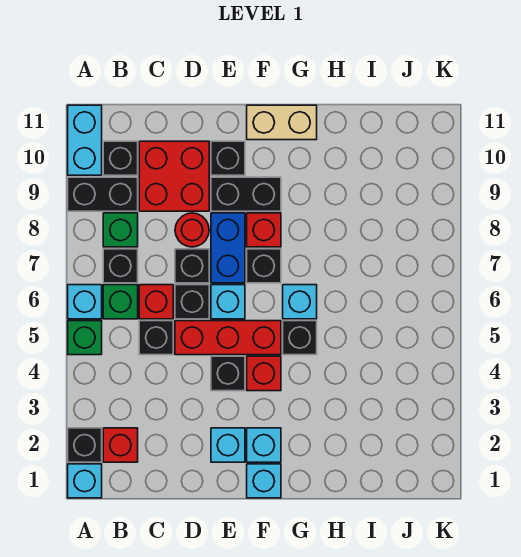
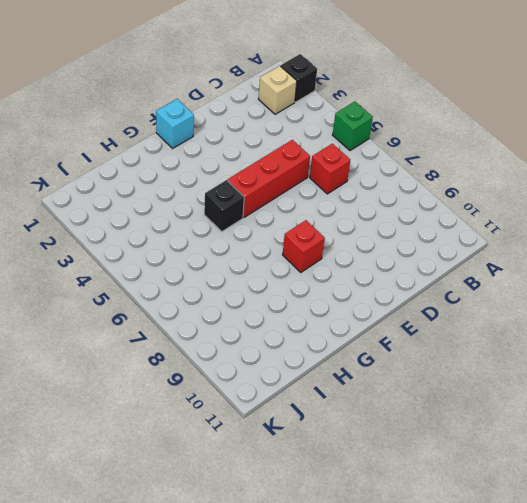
tan brick B2 level 1 -> red brick B2 level 1
none -> cyan brick A1 level 1
none -> cyan brick A6 level 1
none -> black brick A9:B9 level 1
none -> cyan brick A10:A11 level 1

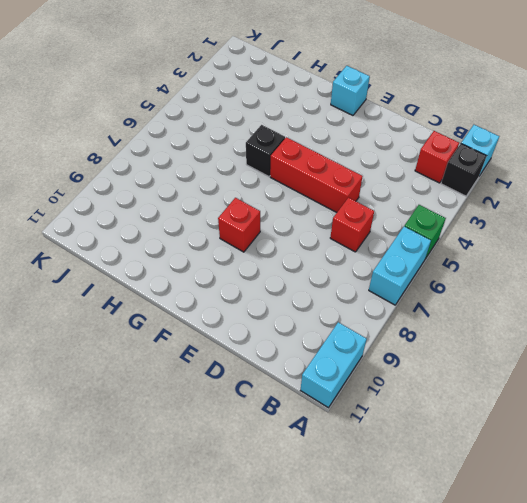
cyan brick A6:A7 level 1 -> cyan brick A6 level 1
none -> black brick A9:B9 level 1
none -> green brick B6 level 1
none -> black brick B7 level 1
none -> green brick B8 level 1

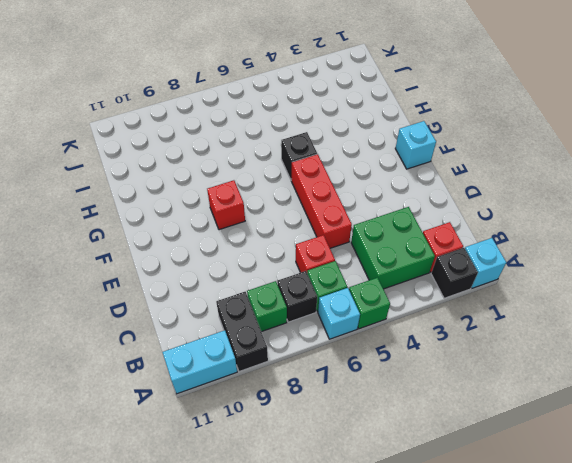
green brick B3:C4 level 1 -> none
none -> black brick B10 level 1
none -> black brick C5 level 1
none -> red brick C9:D10 level 1
none -> black brick D6 level 1

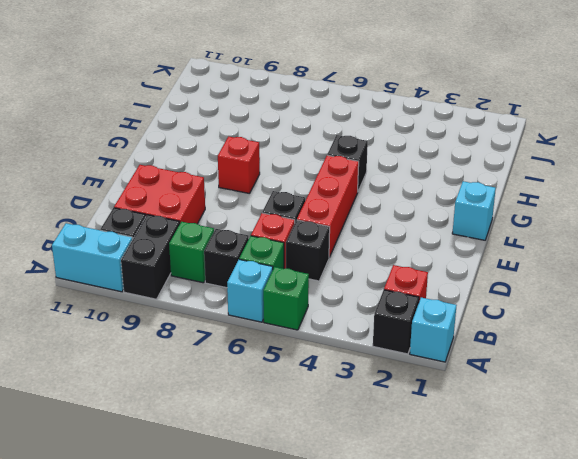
none -> black brick D7 level 1
none -> red round brick D8 level 1
none -> cyan brick E2 level 1
none -> black brick E4 level 1

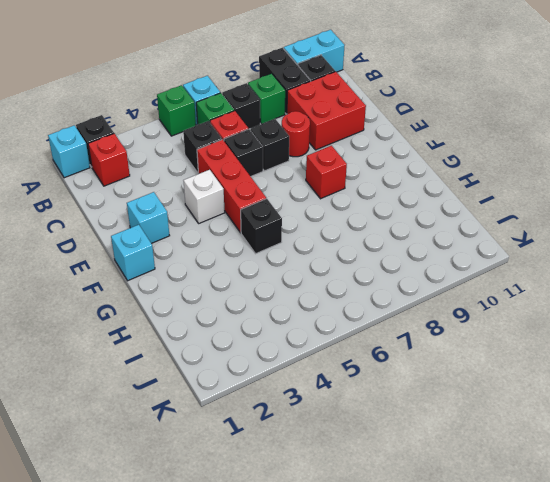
white brick E4 level 1 -> black brick E4 level 1
none -> cyan brick E6 level 1
none -> blue brick E7:E8 level 1
none -> black brick E9:F9 level 1
none -> black brick E10 level 1

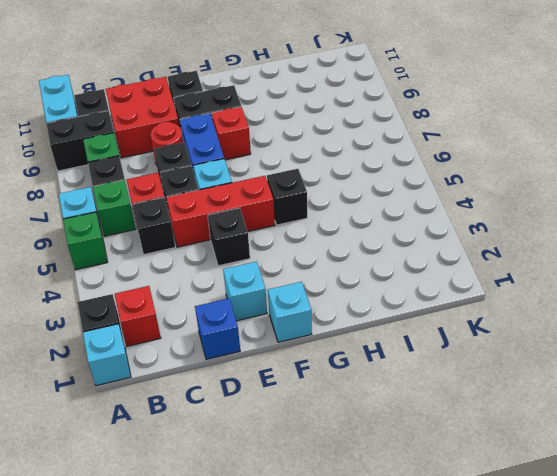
blue brick D1 level 1 -> none
none -> cyan brick F2 level 1
none -> red brick F4 level 1
none -> black brick F7 level 1
none -> tan brick F11:G11 level 1

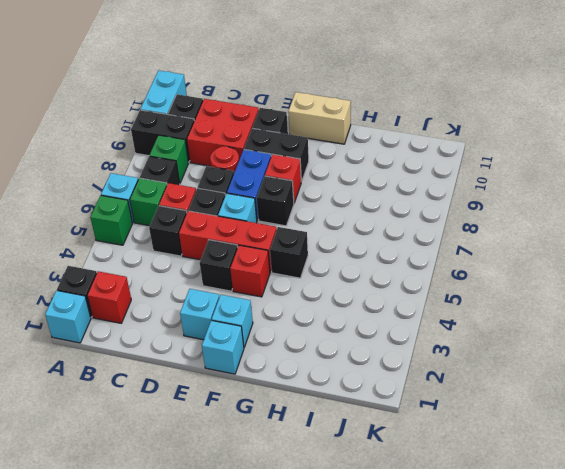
none -> cyan brick G6 level 1

